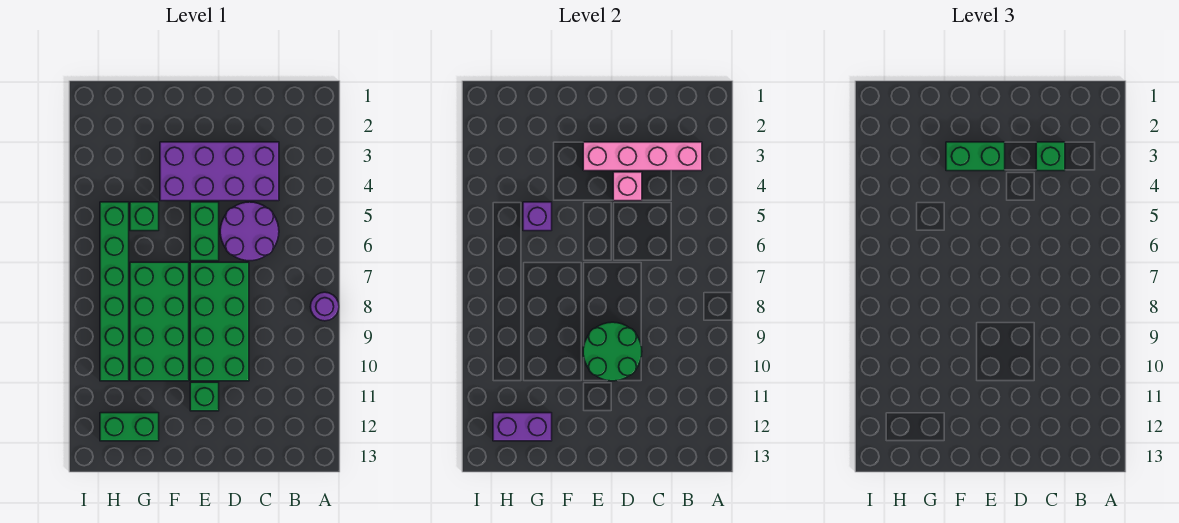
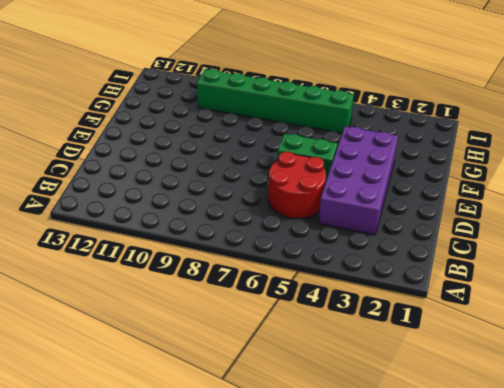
red round brick C5:D6 level 1 -> purple round brick C5:D6 level 1
none -> purple round brick A8 level 1
none -> green brick D7:E10 level 1
none -> green brick E11 level 1

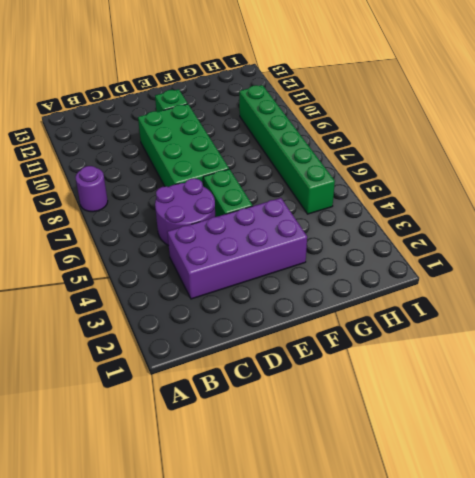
none -> green brick F7:G10 level 1
none -> green brick G5 level 1
none -> green brick G12:H12 level 1

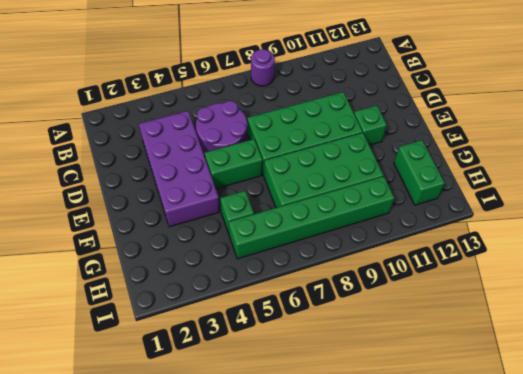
none -> pink brick B3:E3 level 2
none -> pink brick D4 level 2
none -> green round brick D9:E10 level 2

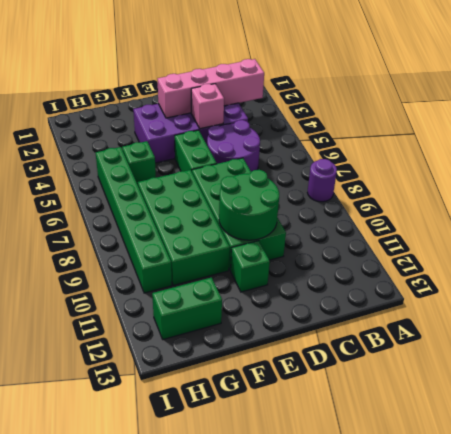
none -> purple brick G5 level 2
none -> purple brick G12:H12 level 2
none -> green brick C3 level 3

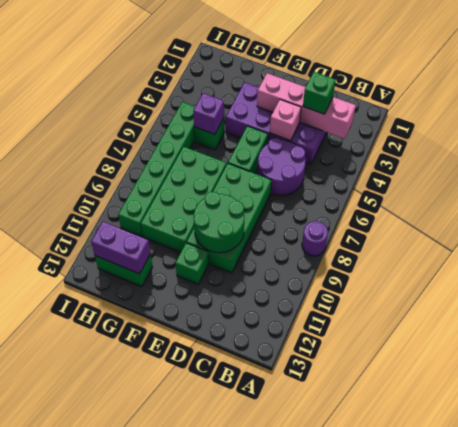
none -> green brick E3:F3 level 3

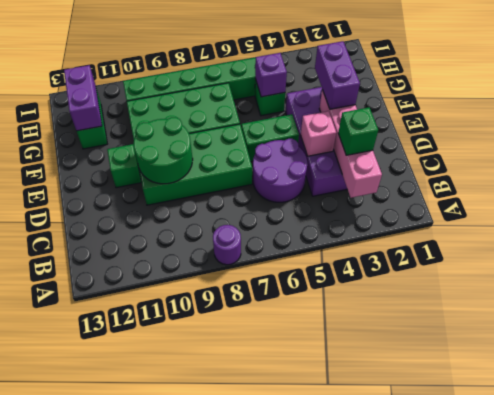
purple brick E3:F3 level 3 -> green brick E3:F3 level 3

